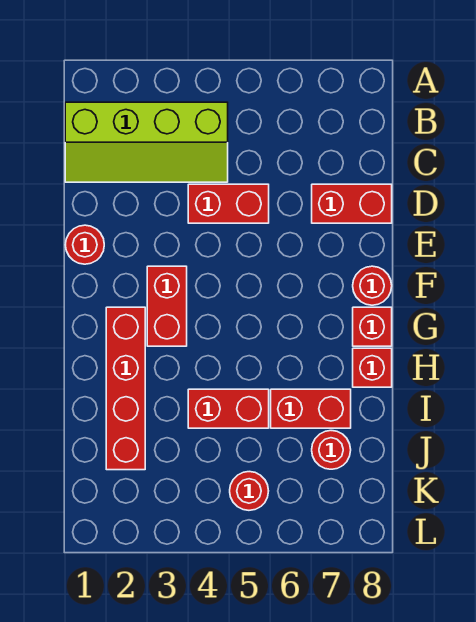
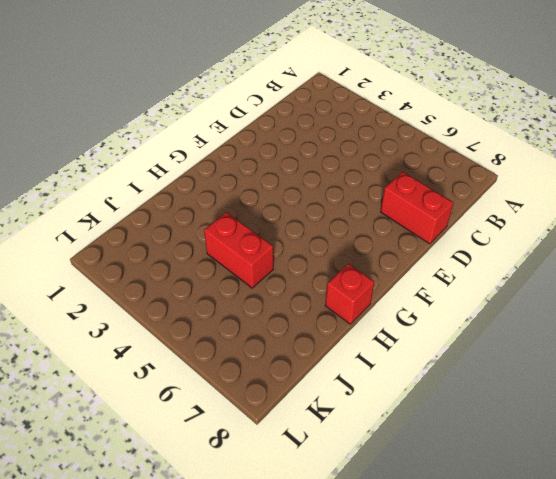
none -> lime slope B1:C4 level 1 top B
none -> red brick D4:D5 level 1
none -> red round brick E1 level 1

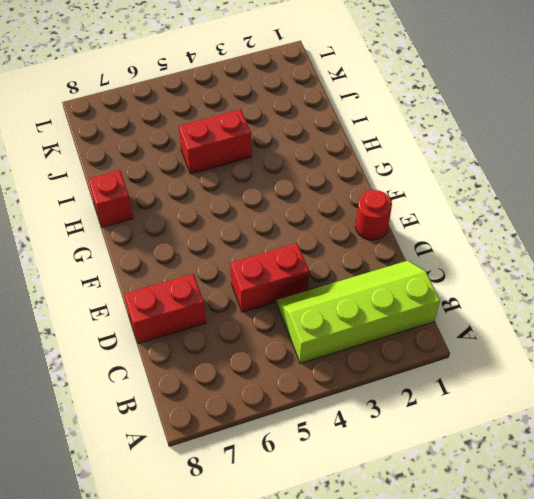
none -> red brick F3:G3 level 1
none -> red round brick F8 level 1
none -> red brick G2:J2 level 1

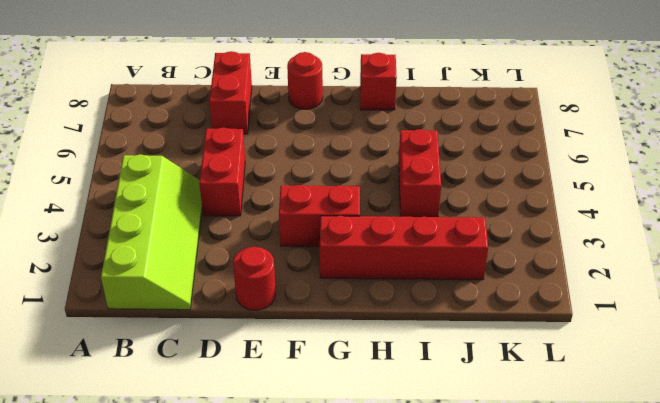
none -> red brick G8 level 1
none -> red brick I6:I7 level 1
none -> red round brick J7 level 1

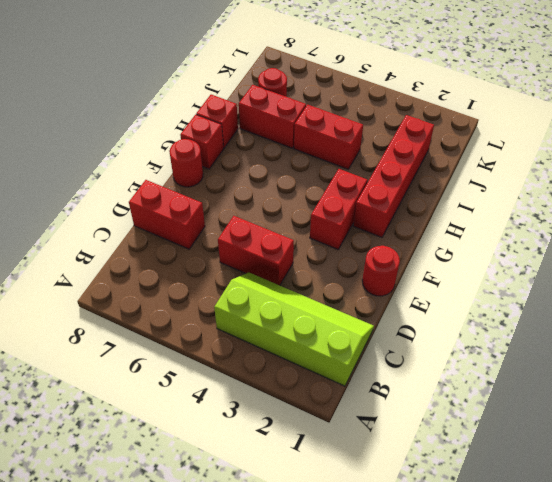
none -> red round brick K5 level 1

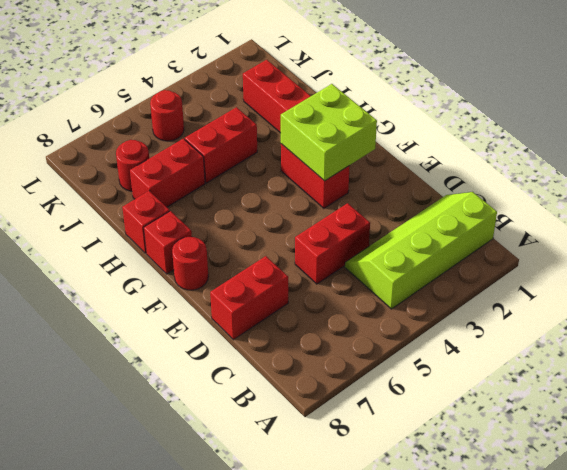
lime brick F2:G3 level 2 -> none
none -> red round brick E1 level 1

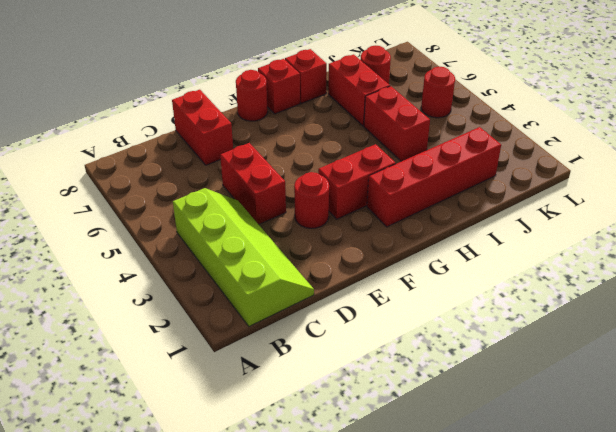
red round brick E3 level 1 -> red round brick E1 level 1

